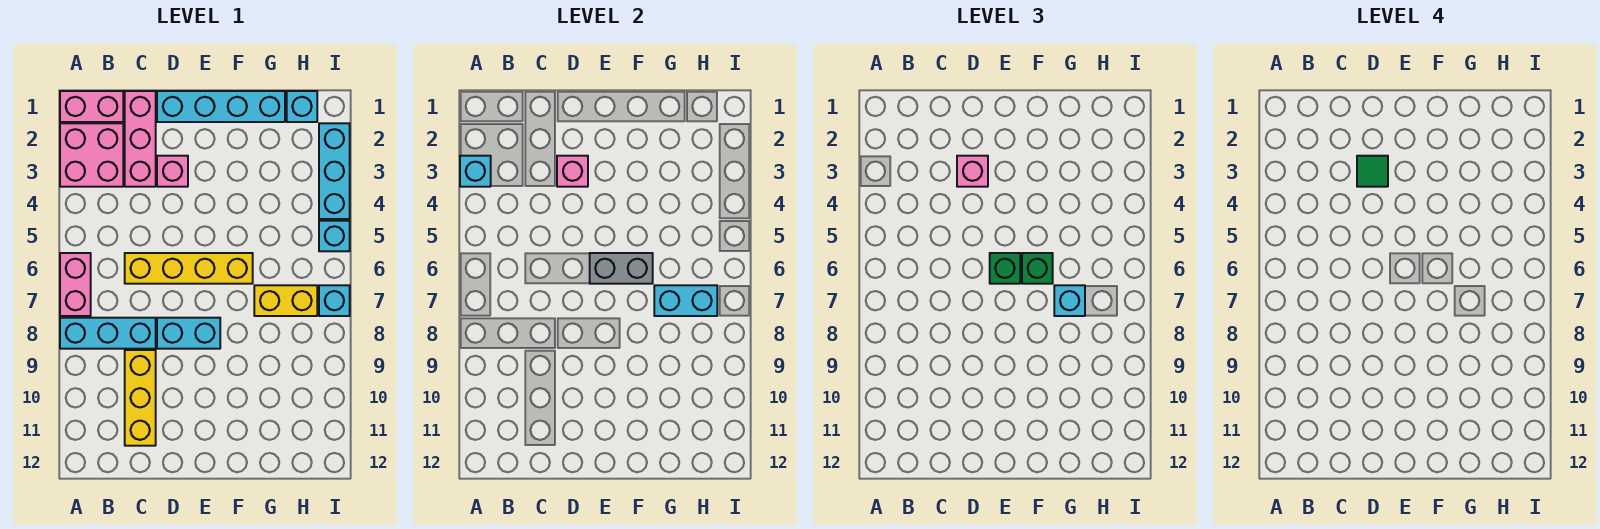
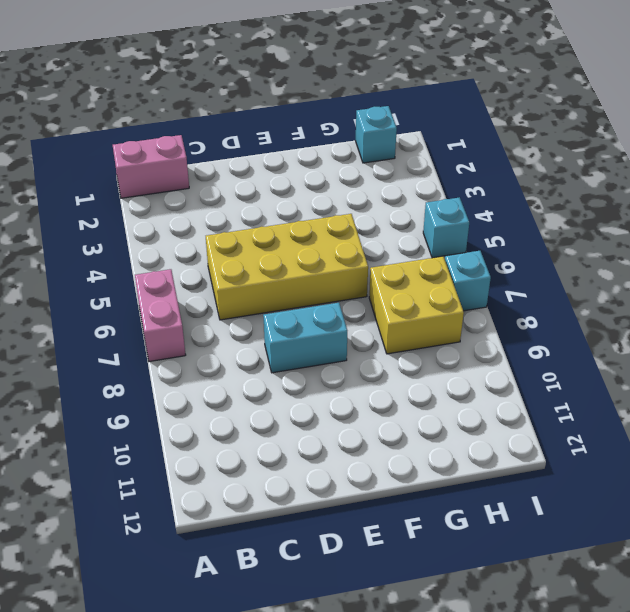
yellow brick C5:F6 level 1 -> yellow brick C6:F6 level 1
yellow brick G7:H8 level 1 -> yellow brick G7:H7 level 1
none -> pink brick A2:B3 level 1
none -> cyan brick A8:C8 level 1
none -> pink brick C1:C3 level 1

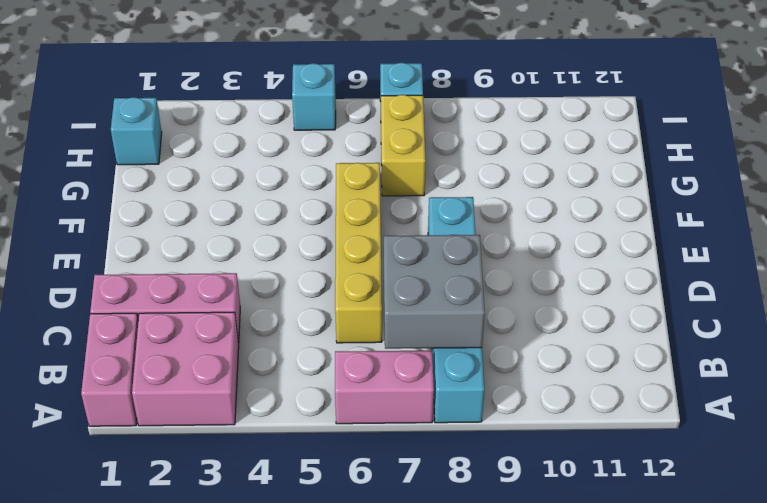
grey brick B7:C8 level 2 -> none
none -> yellow brick C9:C11 level 1
none -> cyan brick D1:G1 level 1
none -> pink brick D3 level 1

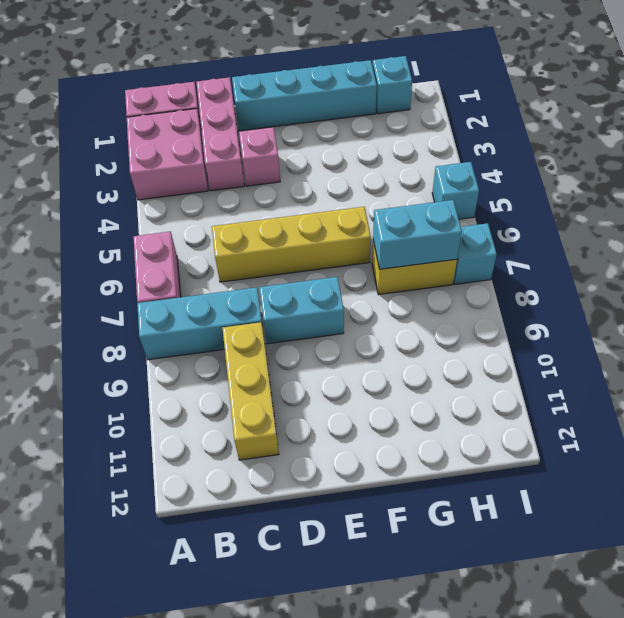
none -> cyan brick I2:I4 level 1
none -> cyan brick A3 level 2
none -> pink brick D3 level 2

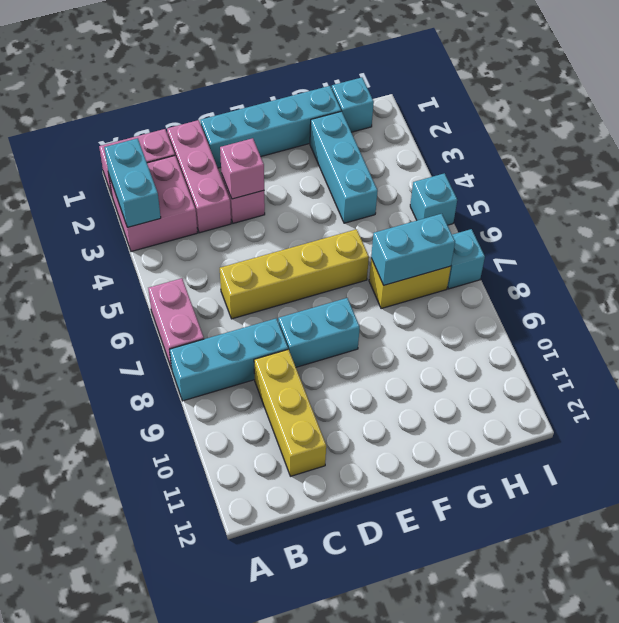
cyan brick A2:A3 level 2 -> cyan brick A3 level 2
cyan brick G2:G4 level 1 -> cyan brick I2:I4 level 1
none -> grey brick E6:F6 level 2
none -> pink brick D3 level 3
none -> green brick E6 level 3

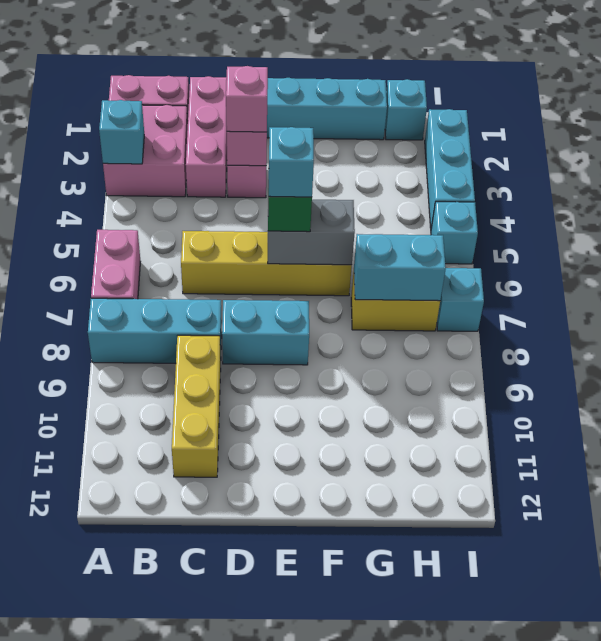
cyan brick E6 level 4 -> cyan brick G7 level 3
none -> green brick F6 level 3
none -> green tile D3 level 4

